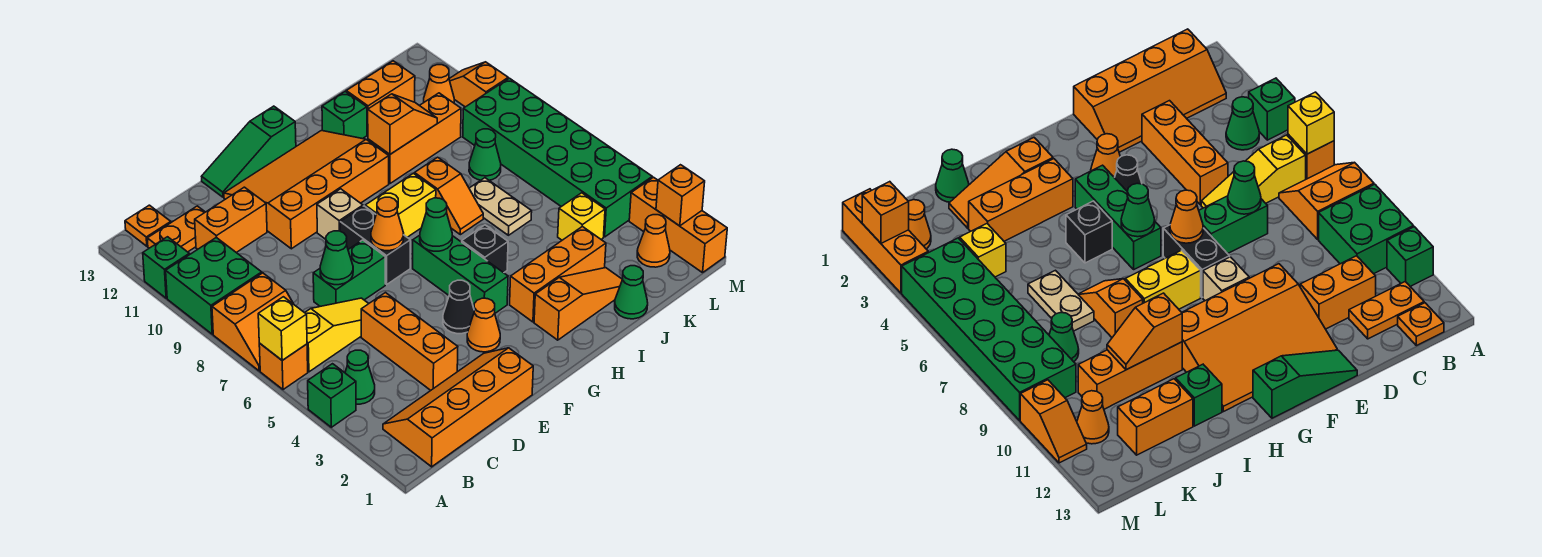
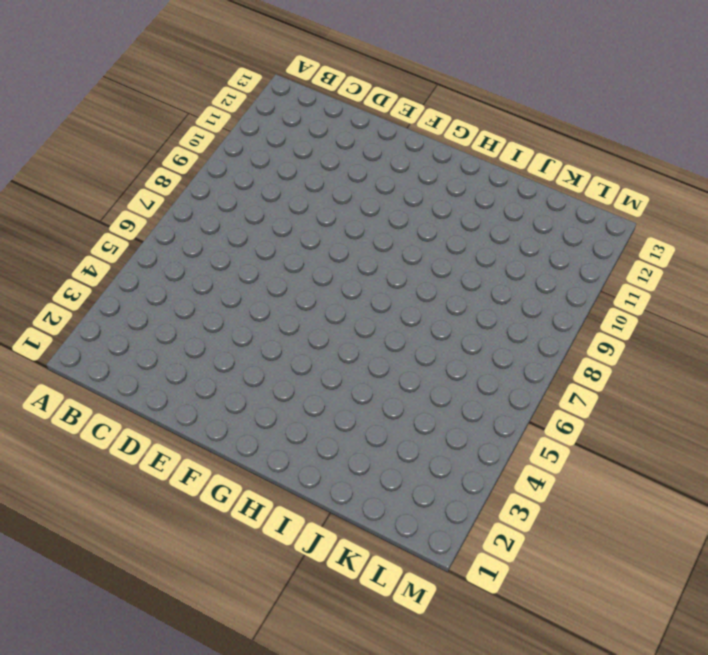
none -> green brick A4 level 1
none -> orange brick A6 level 1
none -> orange slope A7:B8 level 1 top 8
none -> green brick A9:B10 level 1

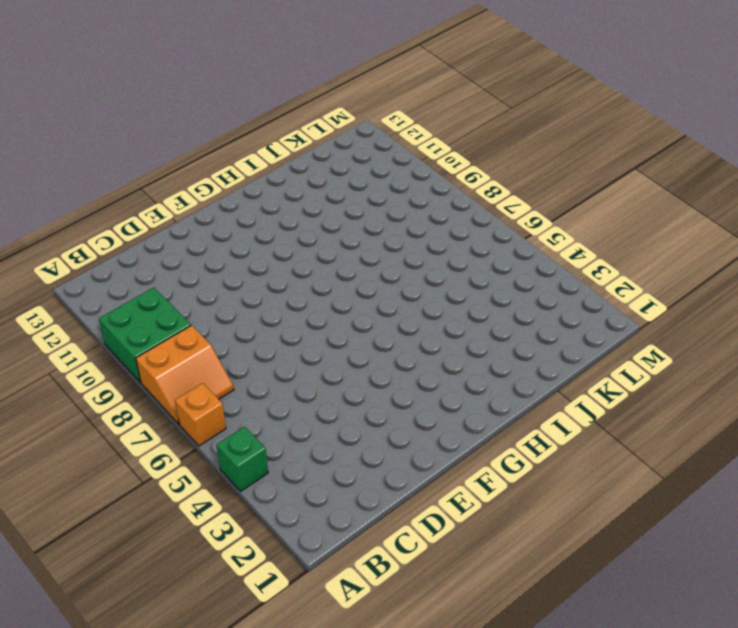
none -> green brick A11 level 1
none -> orange slope B1:E2 level 1 top 1
none -> green cone B4 level 1
none -> yellow slope B6:D6 level 1 top B

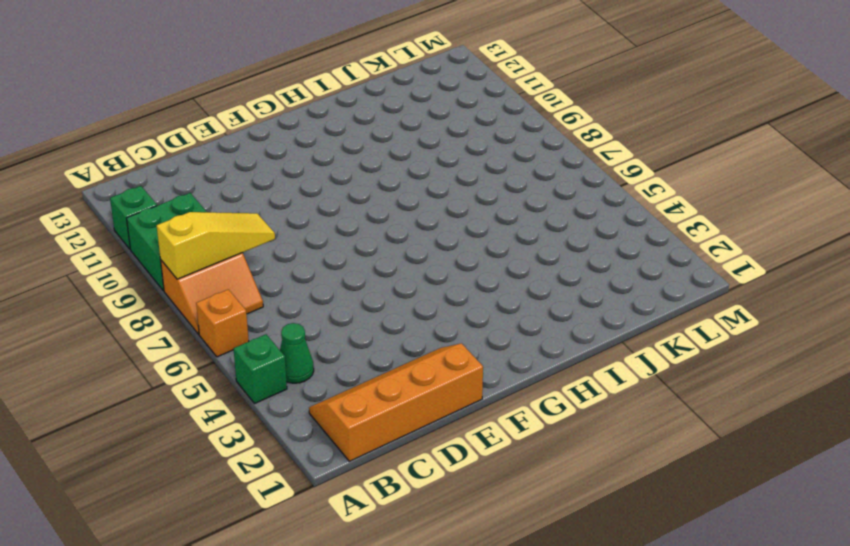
yellow slope A8:C8 level 2 top A -> yellow slope B6:D6 level 1 top B
none -> orange plate B12:C12 level 1
none -> orange plate B13 level 1
none -> orange brick C11:D11 level 1
none -> orange brick D3:D5 level 1

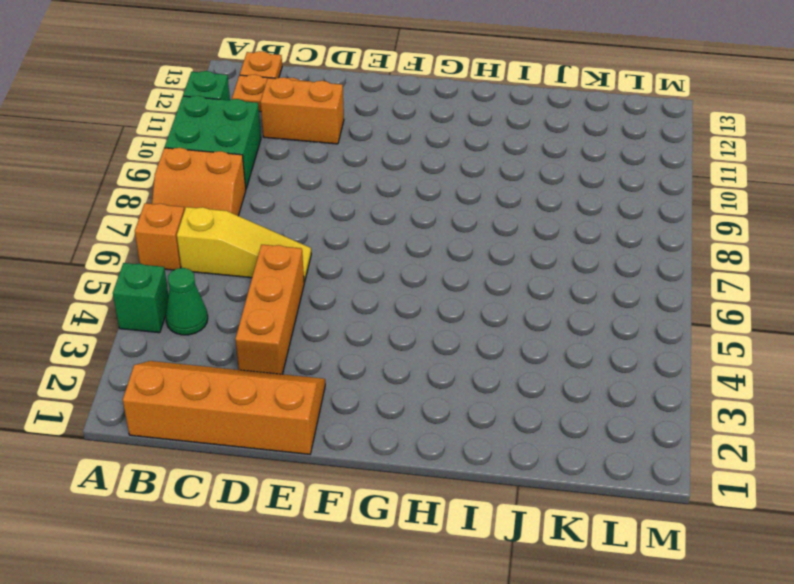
none -> green brick D7:E7 level 1
none -> orange slope E10:H12 level 1 top 10
none -> green slope E13:G13 level 1 top G
none -> orange cone F3 level 1

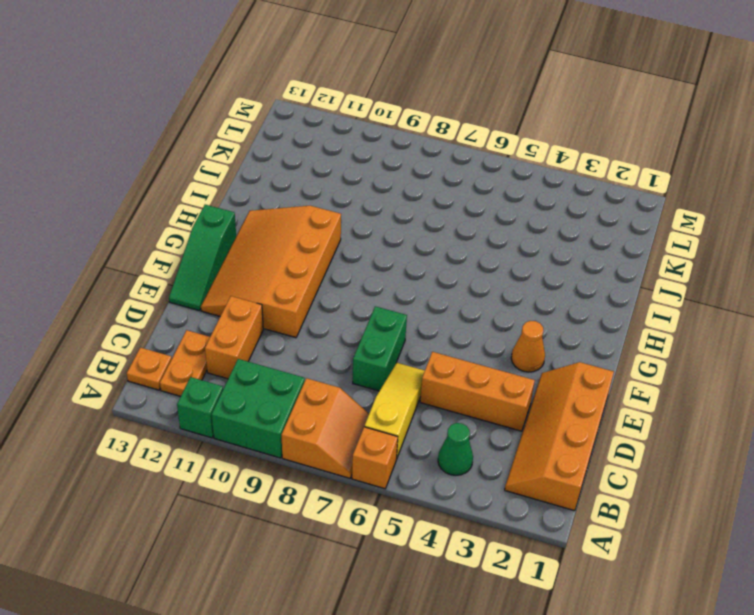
none -> green brick A4 level 1
none -> black cone F4 level 1
none -> black brick F7:F8 level 1
none -> tan brick F9 level 1

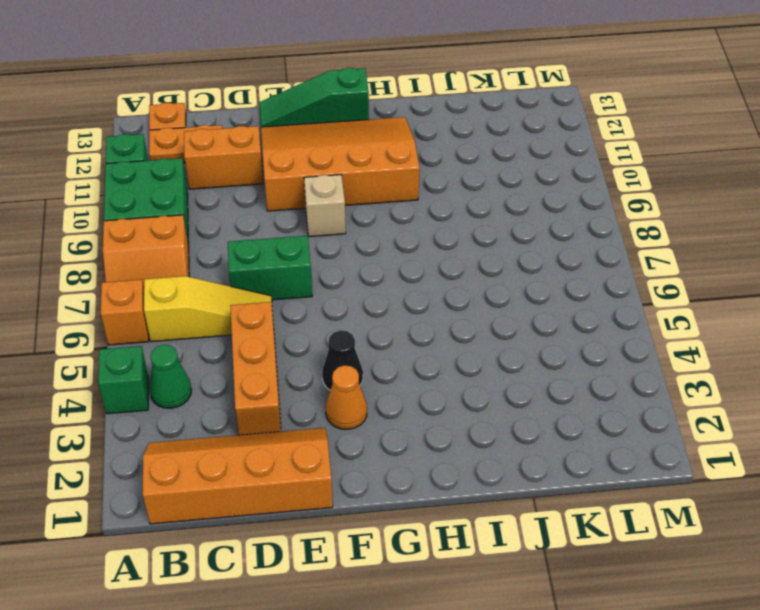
none -> black brick F7:F8 level 1
none -> green brick G4:G6 level 1
none -> yellow brick G8:H8 level 1
none -> orange slope H2:J2 level 1 top H

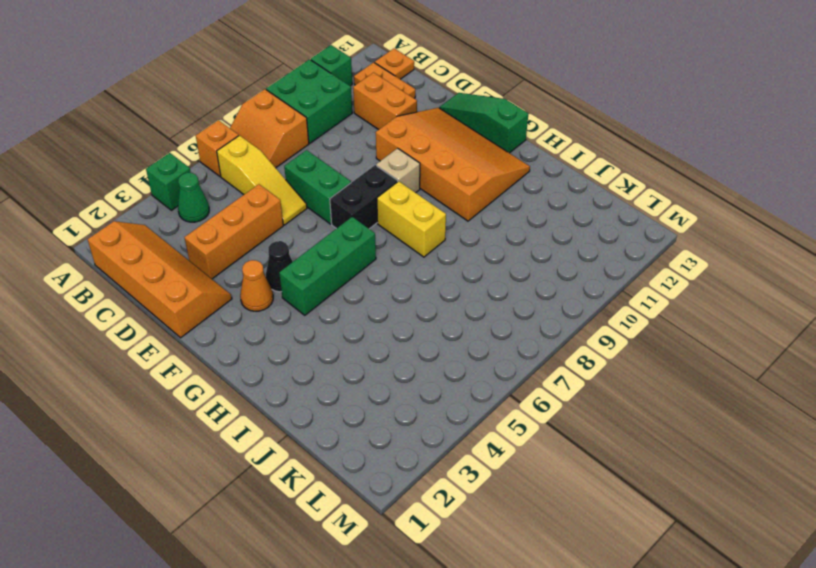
none -> orange slope H2:J2 level 1 top H
none -> orange brick H3:J3 level 1
none -> black brick H5 level 1
none -> orange slope I7:I8 level 1 top 8

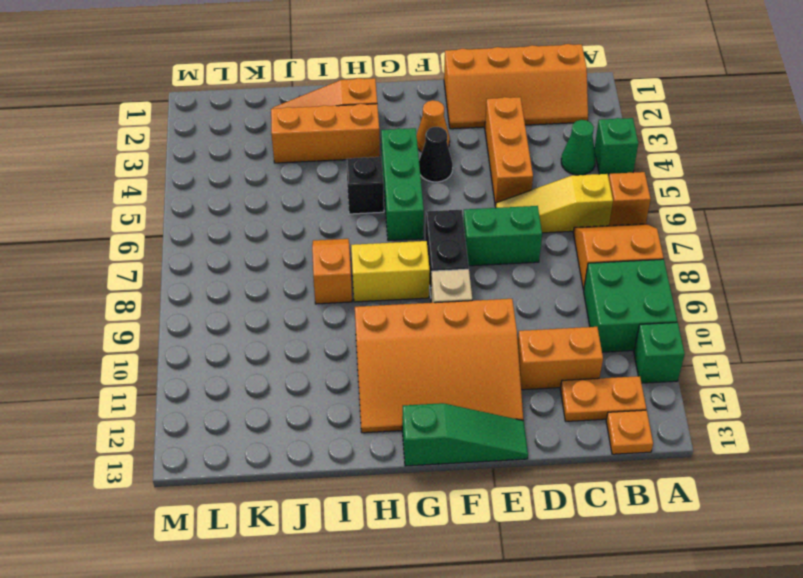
none -> orange brick I10:K10 level 1
none -> green brick I12 level 1
none -> green cone J1 level 1
none -> tan plate J6:J7 level 1

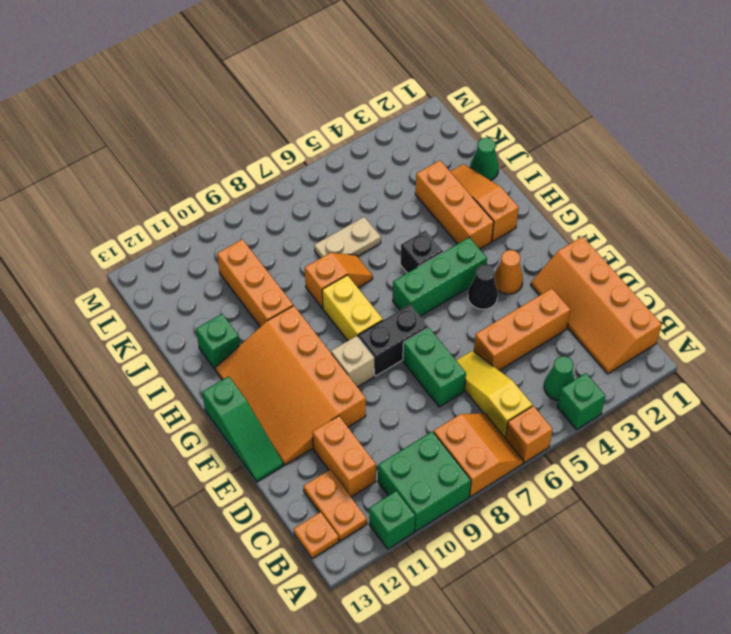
none -> orange brick J12:K12 level 1
none -> yellow brick K4 level 1
none -> green cone K8 level 1
none -> orange cone L2 level 1

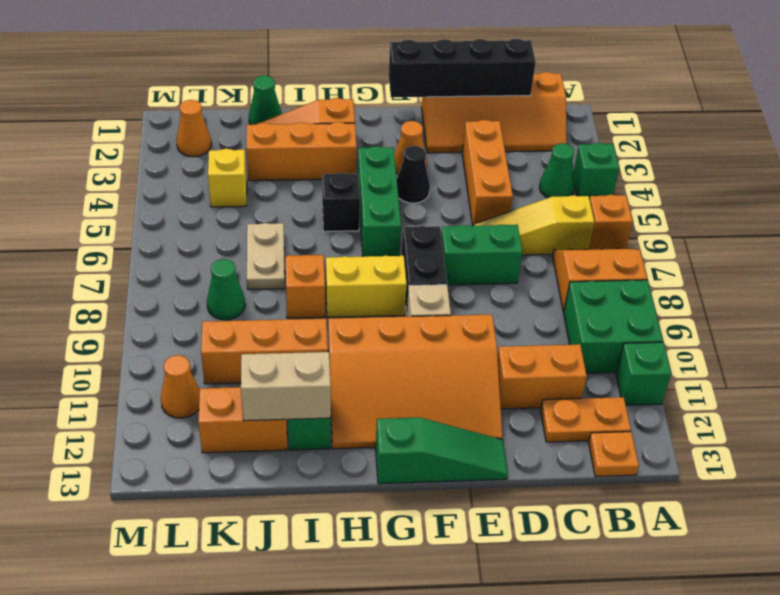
black brick C1:F1 level 2 -> none
tan brick I12:J12 level 2 -> none
none -> green brick L4:M9 level 1
none -> orange brick M1:M3 level 1
none -> orange slope M10:M11 level 1 top 10
none -> yellow brick A6 level 2

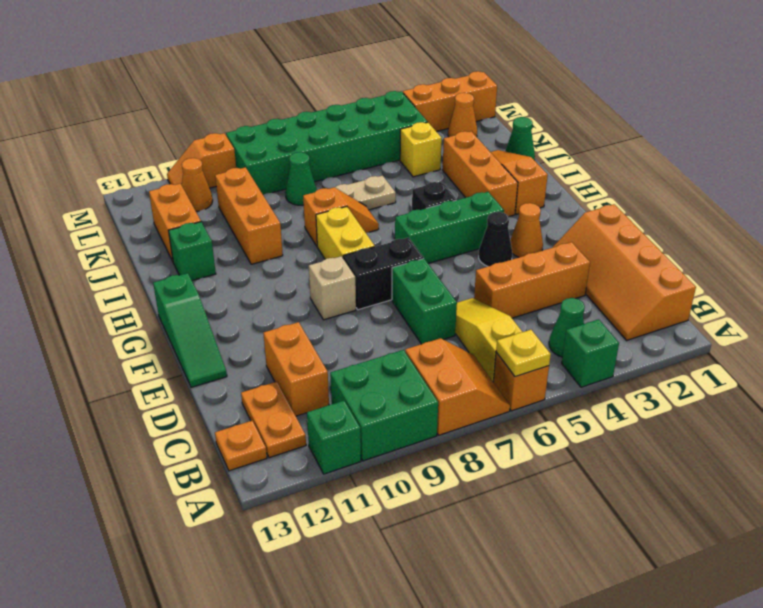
yellow plate A6 level 2 -> yellow brick A6 level 2
none -> orange slope E10:H12 level 1 top 10
none -> green cone D7 level 2
none -> orange cone F7 level 2
none -> green cone G6 level 2

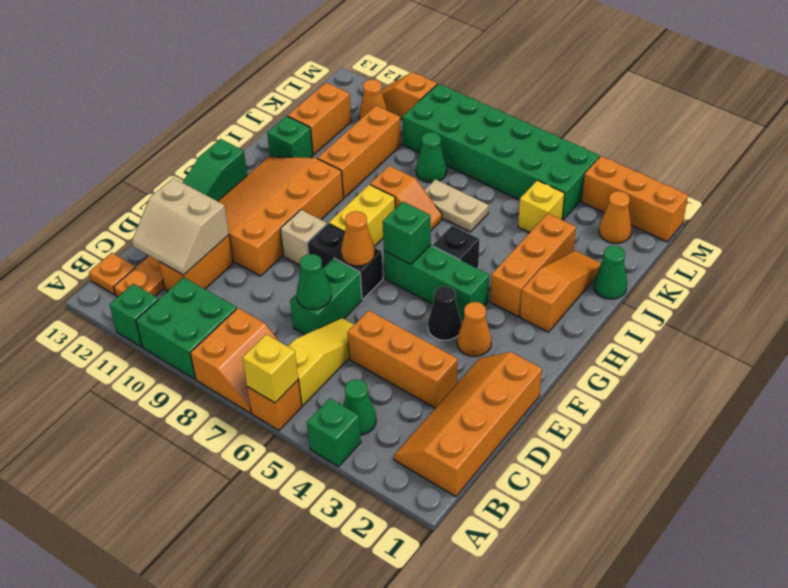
tan slope C11:D12 level 2 top D -> none
green brick G6 level 2 -> green cone G6 level 2
none -> orange slope I10:J10 level 2 top I
none -> orange brick M2 level 2

